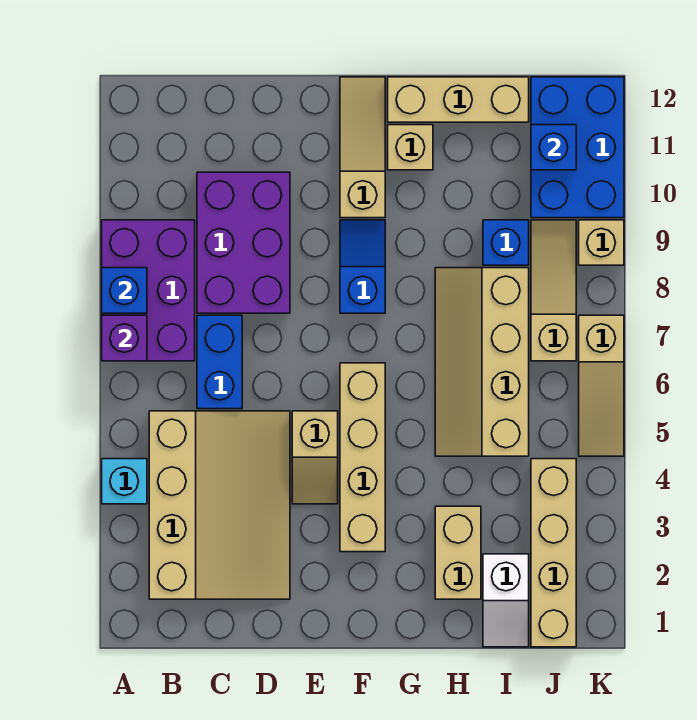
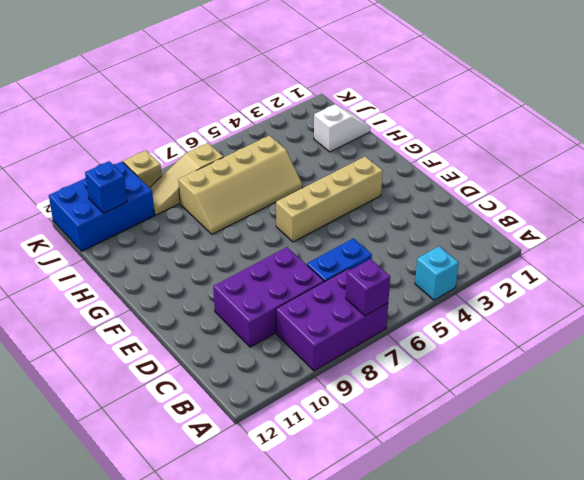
none -> tan slope B2:D5 level 1 top B
none -> tan slope E4:E5 level 1 top 5
none -> blue slope F8:F9 level 1 top 8

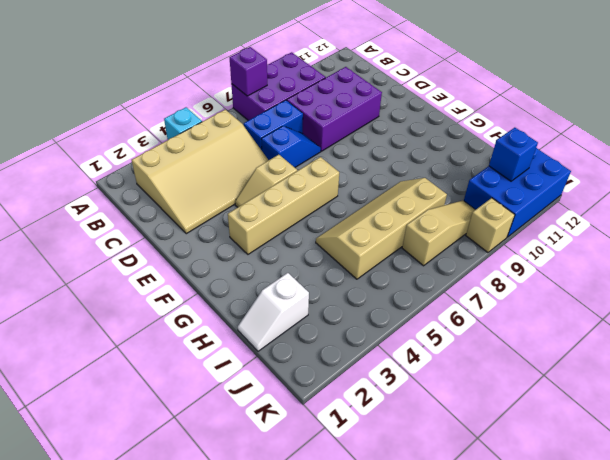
blue slope D6:D7 level 1 top 6 -> blue slope F8:F9 level 1 top 8
none -> tan slope F10:F12 level 1 top 10
none -> tan brick G11 level 1
none -> tan brick G12:I12 level 1

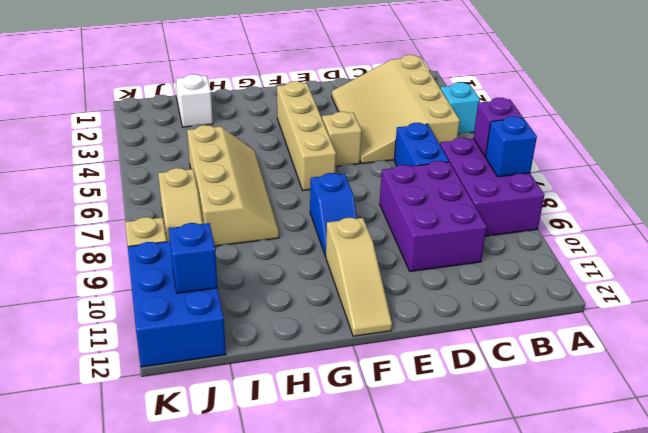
none -> tan brick G11 level 1
none -> tan brick G12:I12 level 1
none -> tan brick H2:H3 level 1

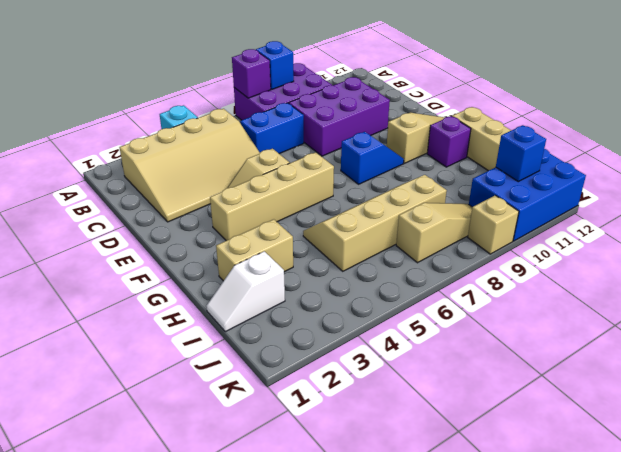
purple brick G11 level 1 -> tan brick G11 level 1
none -> blue brick I9 level 1
none -> tan brick J1:J4 level 1
none -> tan slope K5:K7 level 1 top 7

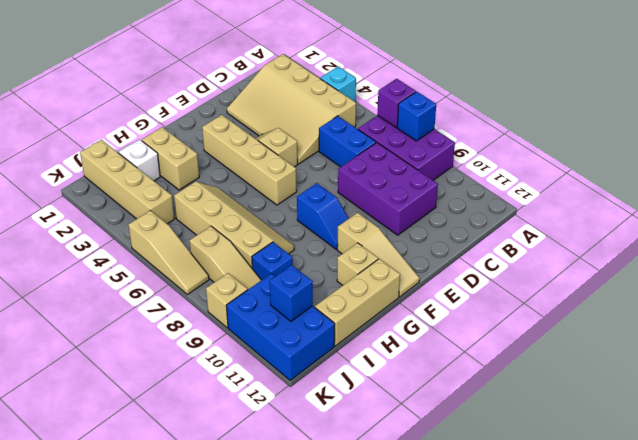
tan slope K5:K7 level 1 top 5 -> tan slope K5:K7 level 1 top 7

